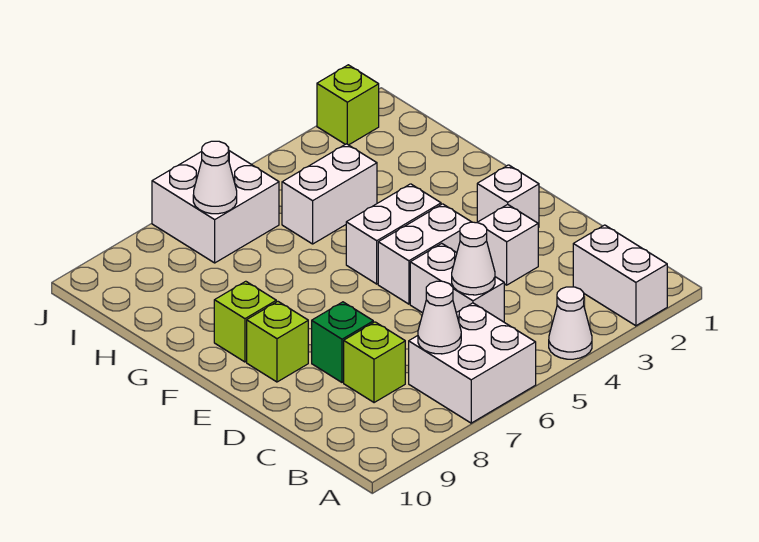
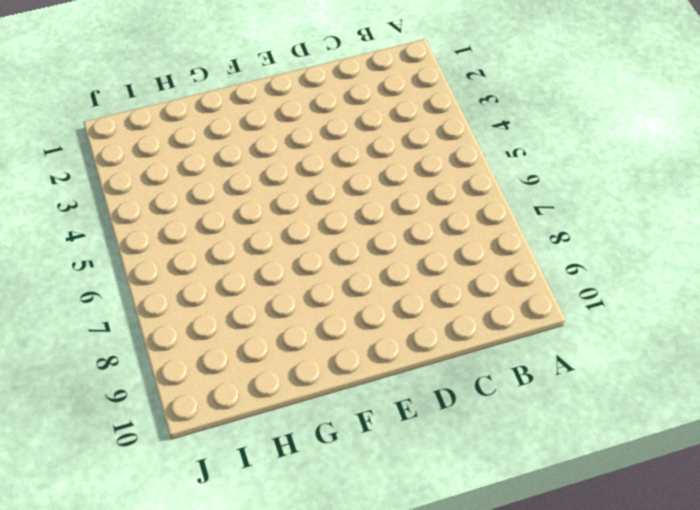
none -> white brick A2:B2 level 1
none -> white cone A4 level 1
none -> white brick A6:B7 level 1

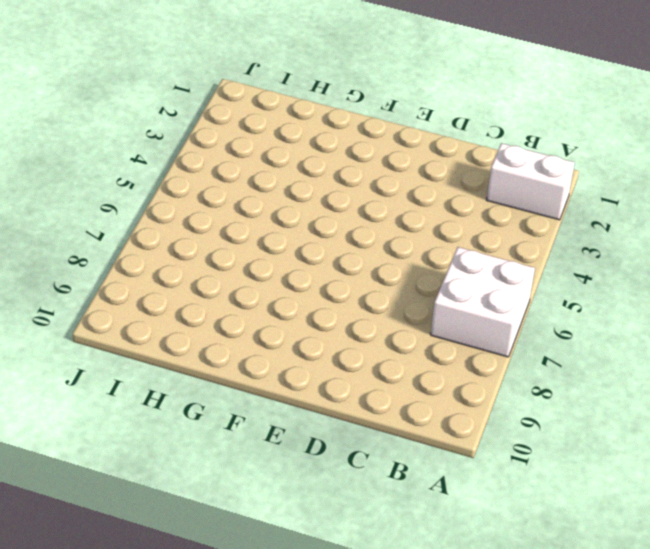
none -> white cone A4 level 1
none -> white brick C5:D5 level 1
none -> lime brick C8 level 1

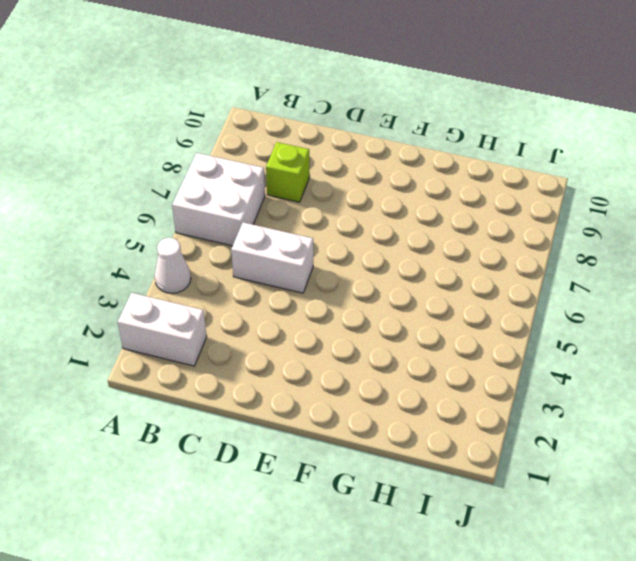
none -> white brick D3 level 1
none -> green brick D8 level 1
none -> white brick E2 level 1

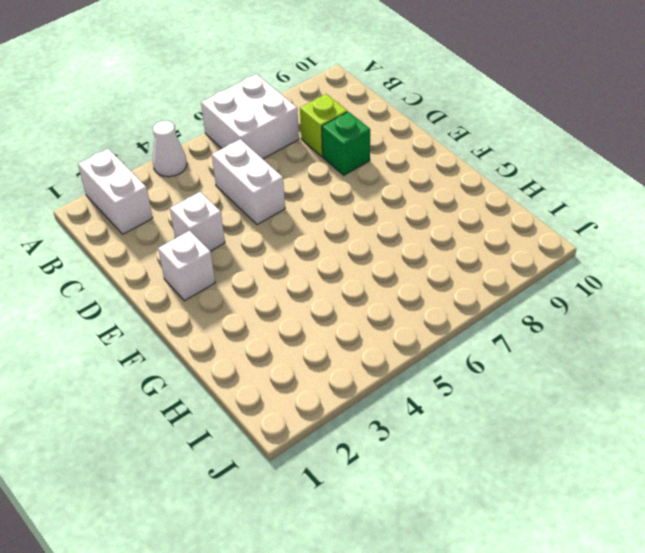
none -> white brick E4:E5 level 1
none -> lime brick E9 level 1
none -> white brick F4:F5 level 1

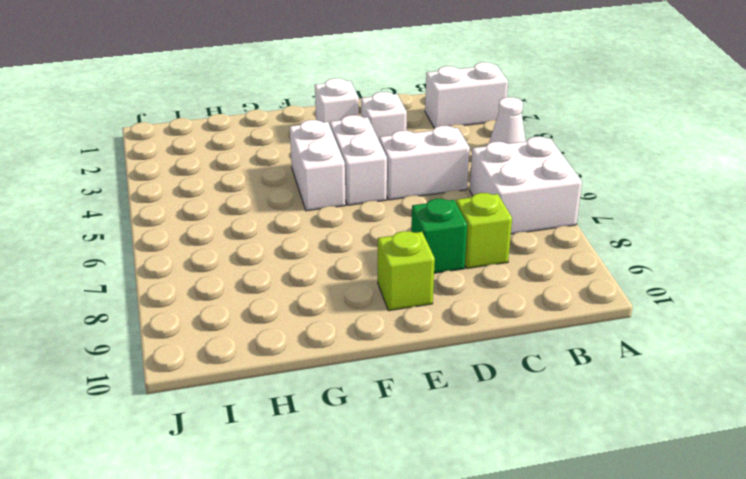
none -> lime brick F9 level 1
none -> white brick H4:H5 level 1
none -> white brick I6:J7 level 1

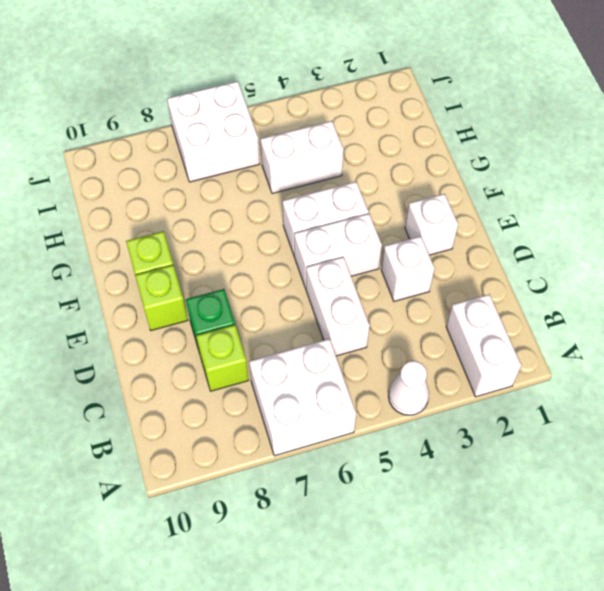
none -> lime brick J2 level 1
none -> white cone B7 level 2
none -> white cone C5 level 2

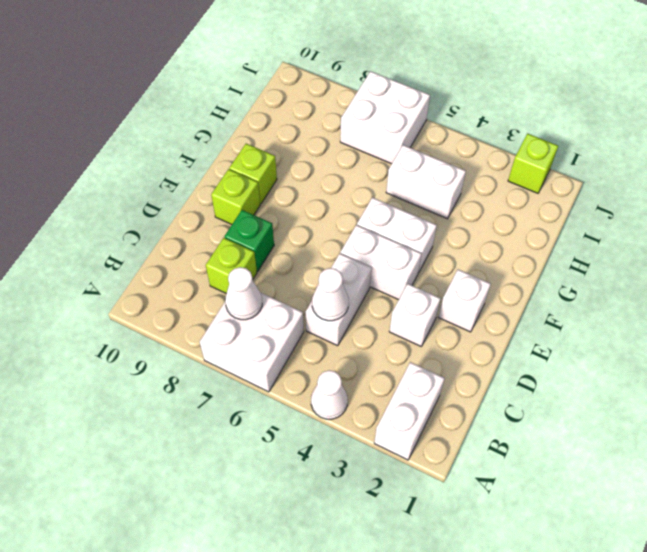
none -> white cone I7 level 2

